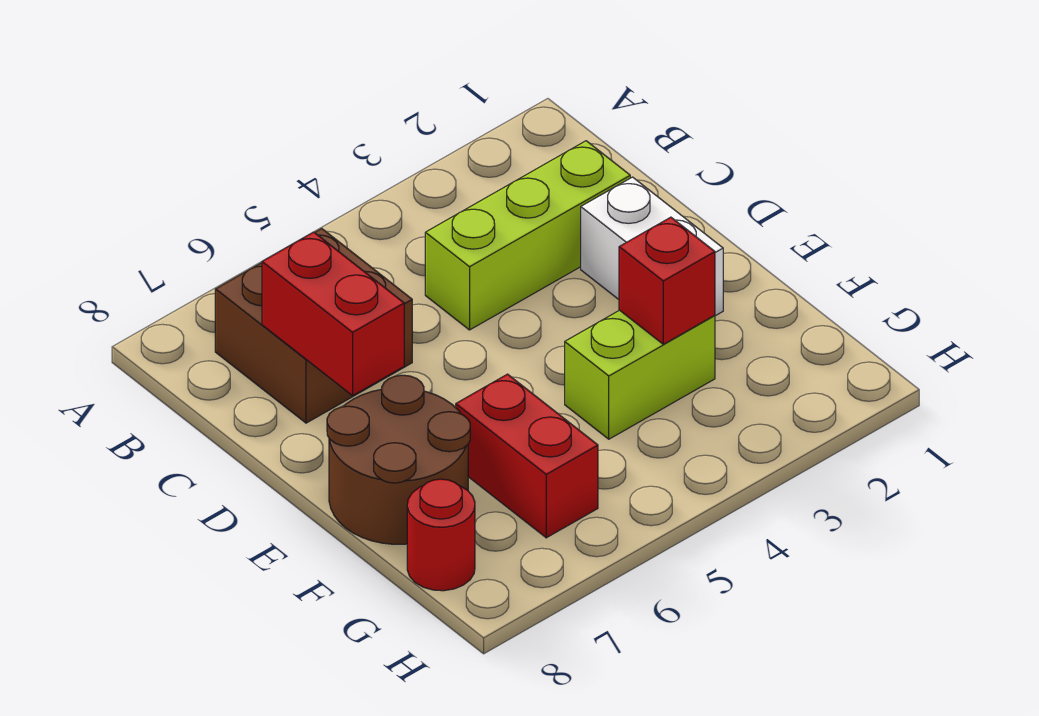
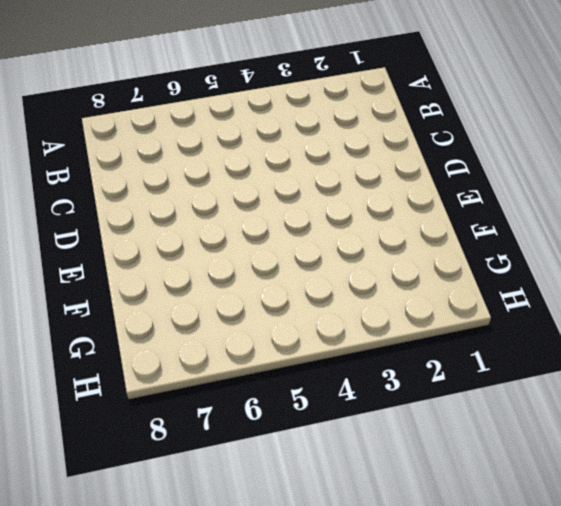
none -> brown brick B6:C7 level 1
none -> lime brick C2:C4 level 1

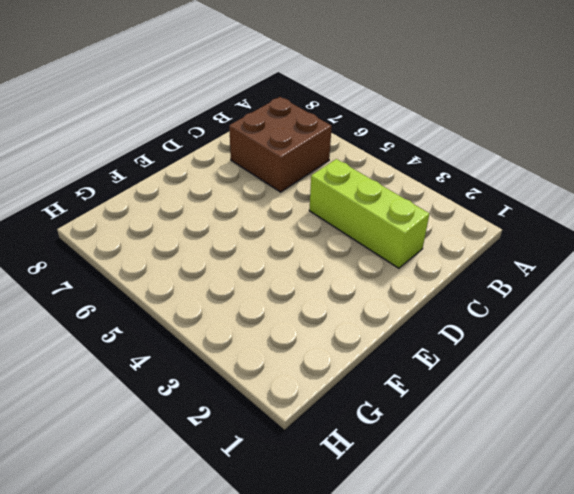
none -> white brick D2:E2 level 1
none -> brown round brick E7:F8 level 1

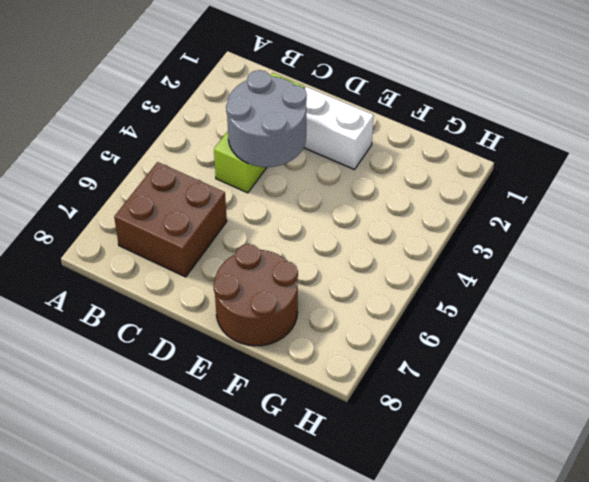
grey round brick C3:D4 level 2 -> none
none -> lime brick F3:F4 level 1
none -> red brick F6:G6 level 1

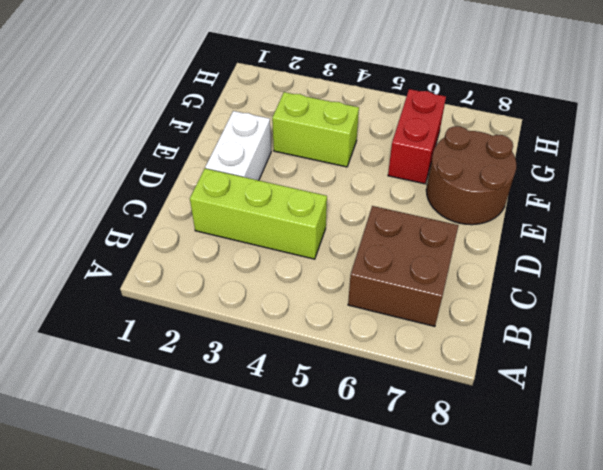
none -> red round brick G8 level 1
none -> red brick C7:D7 level 2

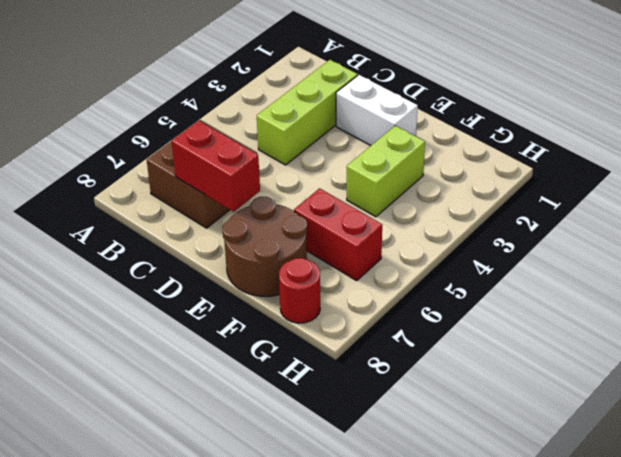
none -> red brick F3 level 2

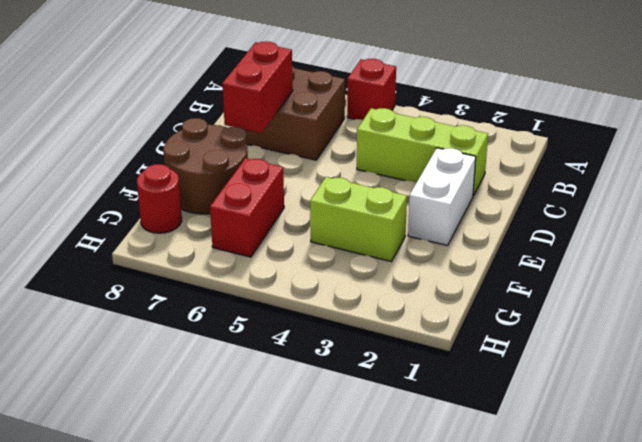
red brick A5 level 1 -> red brick F3 level 2

